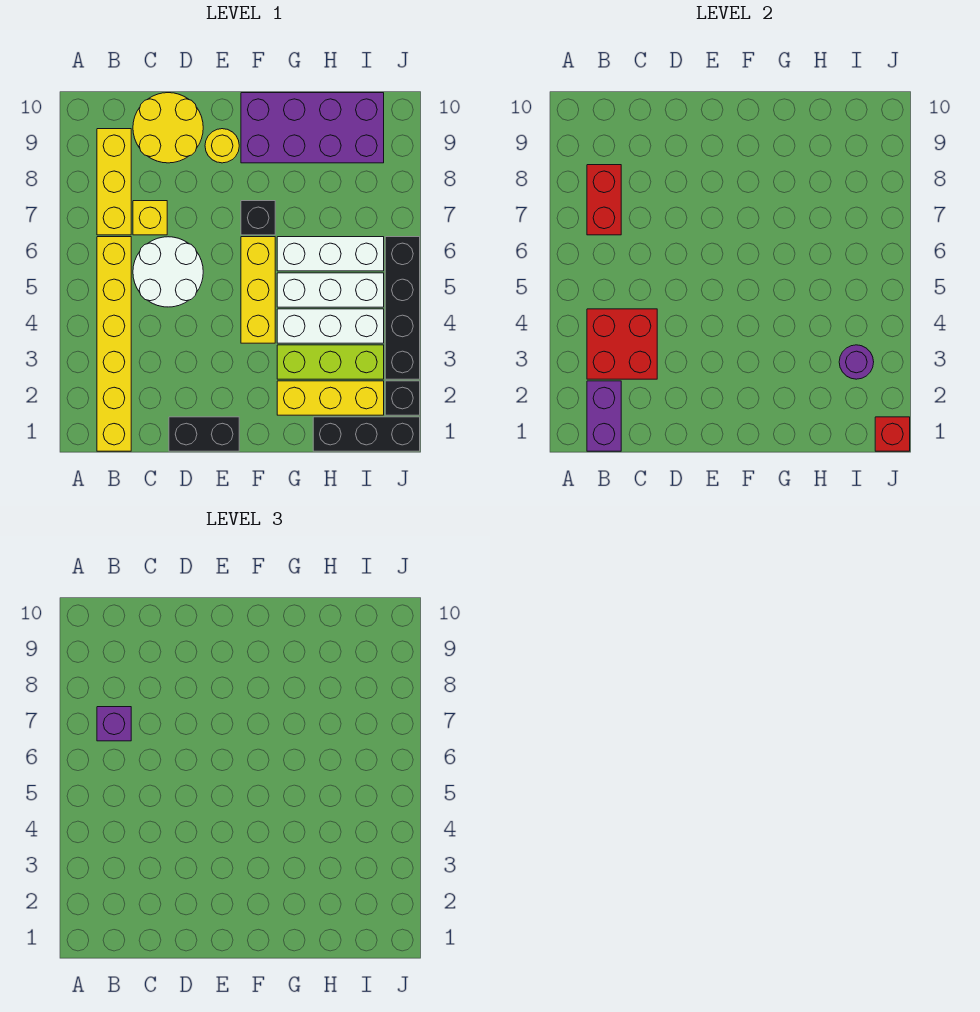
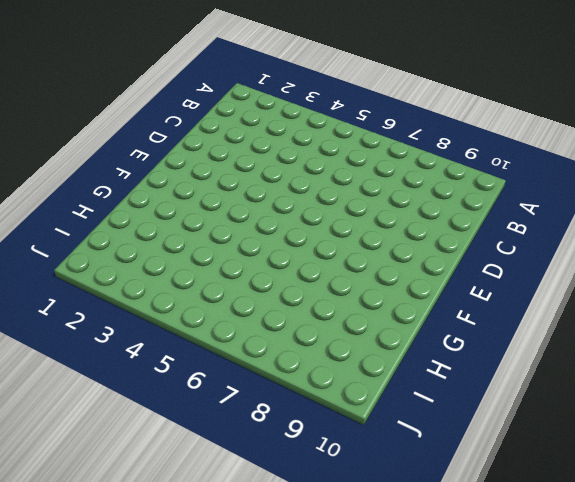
none -> yellow brick B1:B6 level 1
none -> yellow brick B7:B9 level 1
none -> white round brick C5:D6 level 1

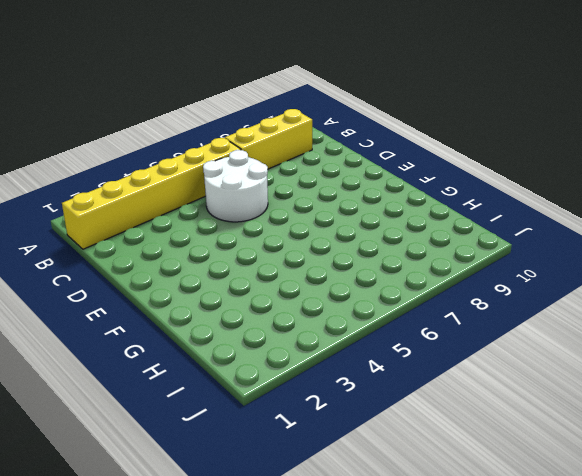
none -> yellow brick C7 level 1
none -> yellow round brick C9:D10 level 1
none -> black brick D1:E1 level 1

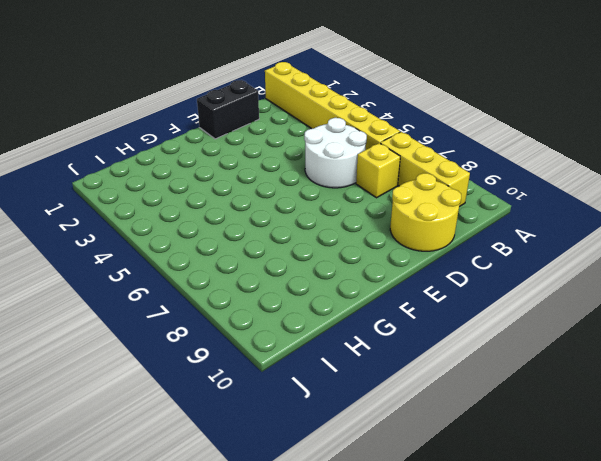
none -> yellow round brick E9 level 1
none -> yellow brick F4:F6 level 1
none -> black brick F7 level 1

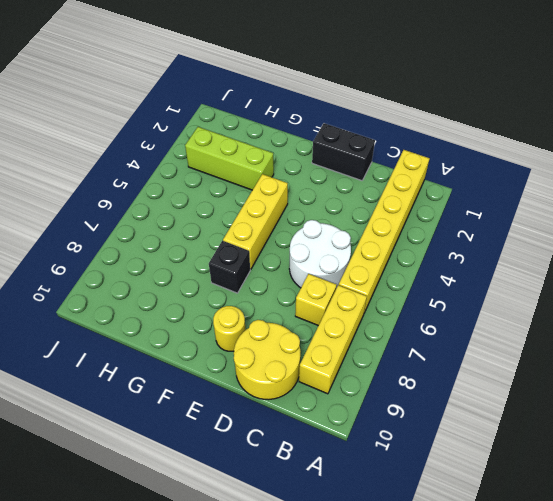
none -> purple brick F9:I10 level 1
none -> yellow brick G2:I2 level 1
none -> white brick G4:I4 level 1

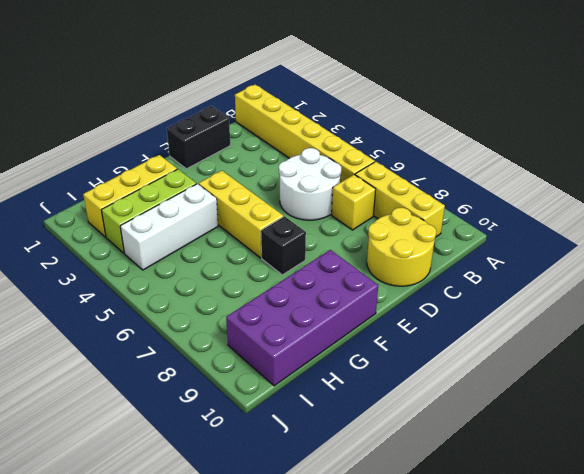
none -> yellow round brick E9 level 1
none -> white brick G5:I5 level 1
none -> white brick G6:I6 level 1

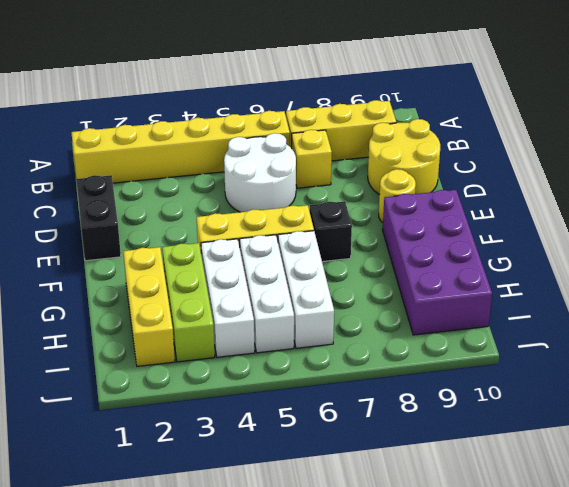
none -> black brick H1:J1 level 1
none -> black brick J2 level 1
none -> black brick J3:J6 level 1

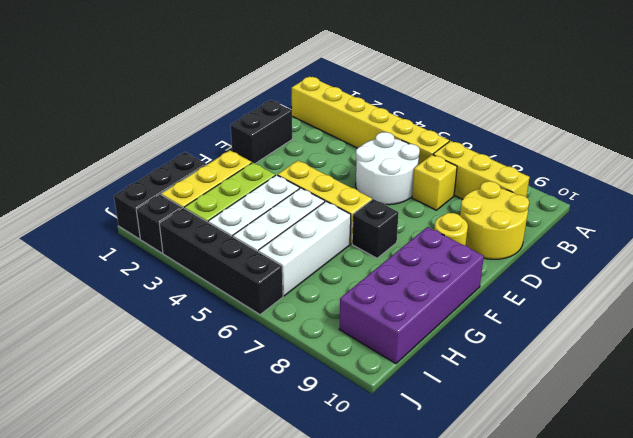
none -> purple brick B1:B2 level 2
none -> red brick B3:C4 level 2
none -> red brick B7:B8 level 2

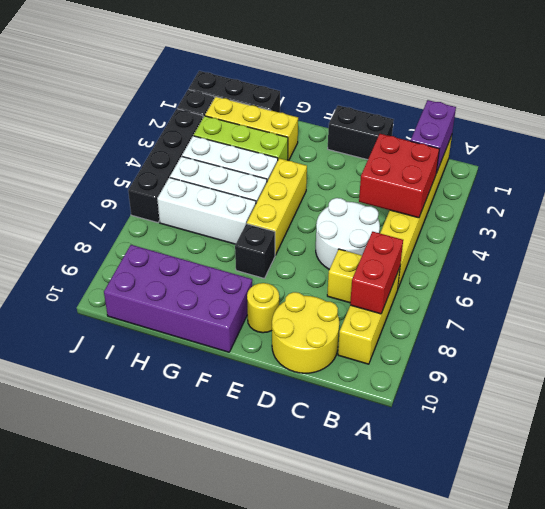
none -> purple round brick I3 level 2
none -> red brick J1 level 2
none -> purple brick B7 level 3

